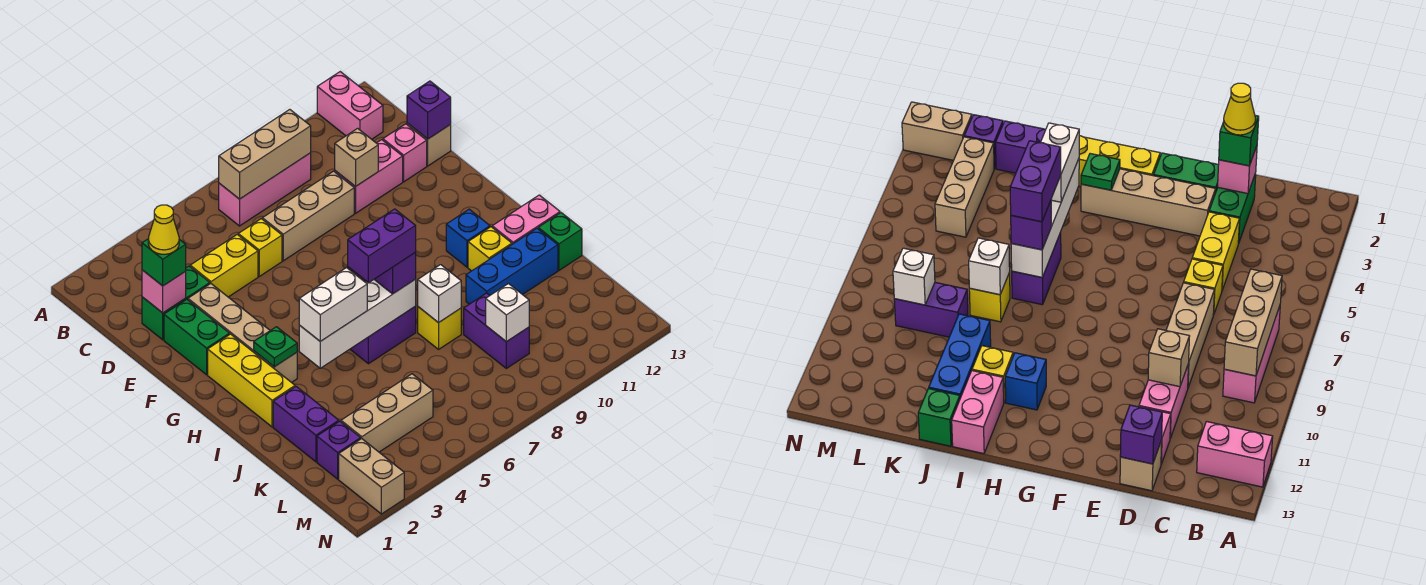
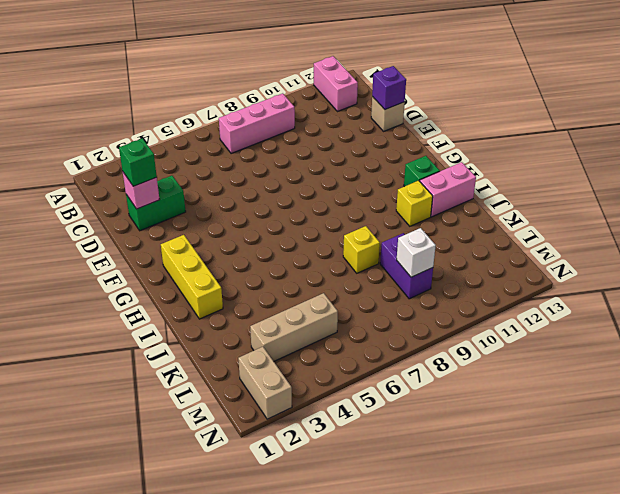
green brick H12 level 1 -> green brick J13 level 1
none -> yellow brick D4:D5 level 1
none -> yellow brick D6 level 1
none -> tan brick D7:D9 level 1
none -> pink brick D10:D11 level 1

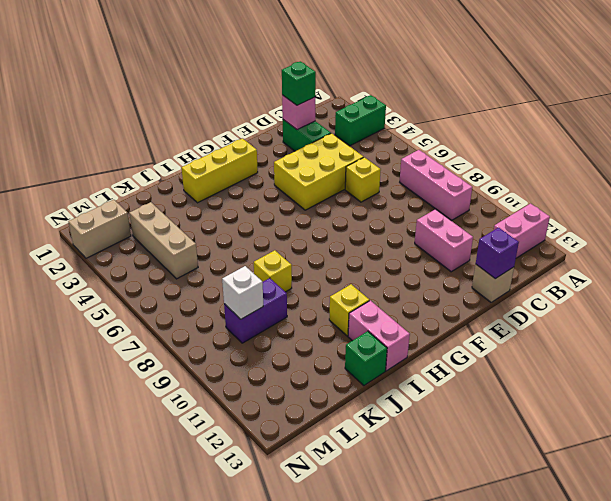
green brick A3:B3 level 1 -> green brick E2:F2 level 1
yellow brick D4:F5 level 1 -> yellow brick D4:D5 level 1
none -> tan brick D7:D9 level 1
none -> pink brick D12 level 1
none -> tan brick E3:H3 level 1
none -> blue brick H11 level 1

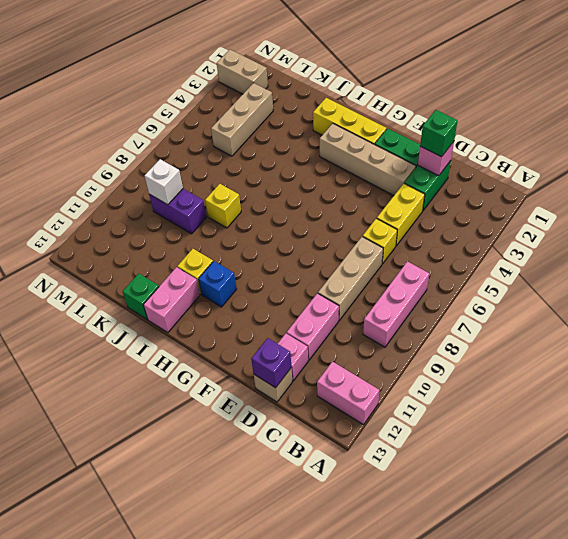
none -> purple brick I6:I7 level 1
none -> purple brick J2:K2 level 1
none -> blue brick J10:J12 level 1
none -> purple brick L2 level 1

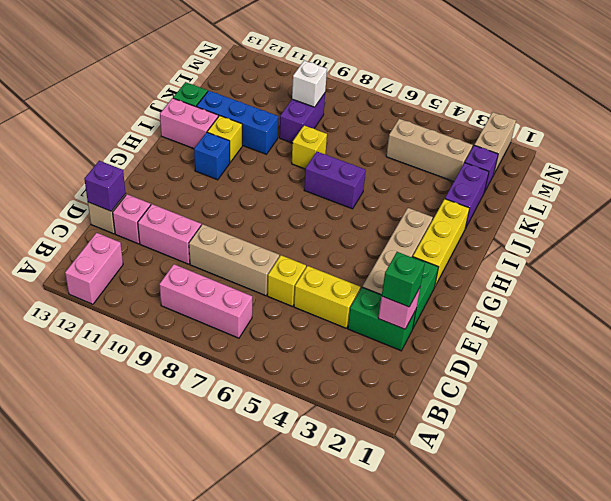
none -> tan brick B7:B9 level 2
none -> tan brick D10 level 2
none -> green plate H3 level 2
none -> white brick I4:I7 level 2

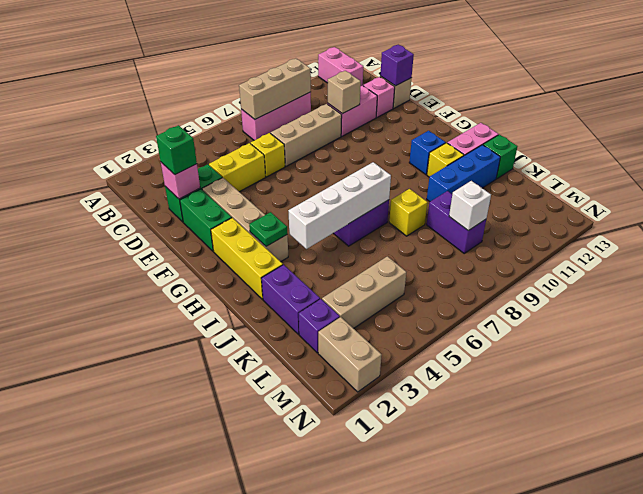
none -> white brick J8 level 2
none -> white brick I4:I5 level 3
none -> purple brick I7 level 3
none -> yellow cone D2 level 4

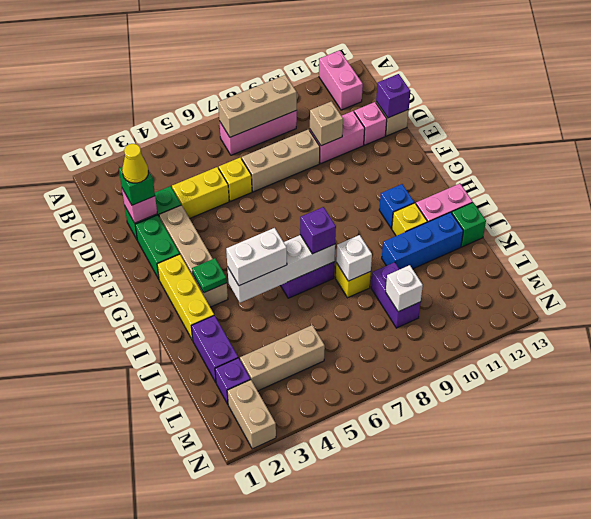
none -> purple brick I6:I7 level 4

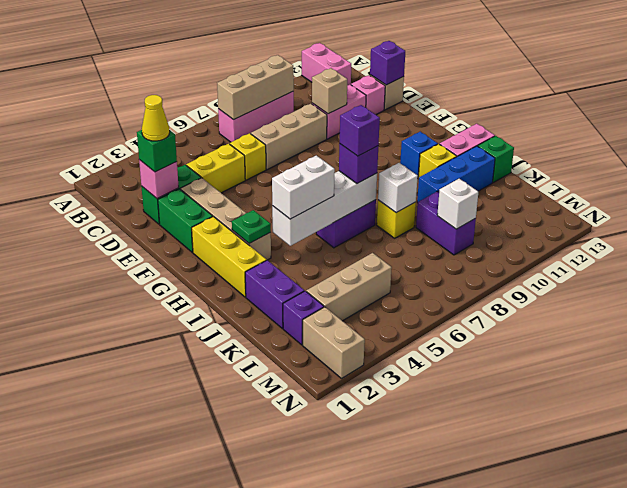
purple brick I7 level 4 -> purple brick I6:I7 level 4

